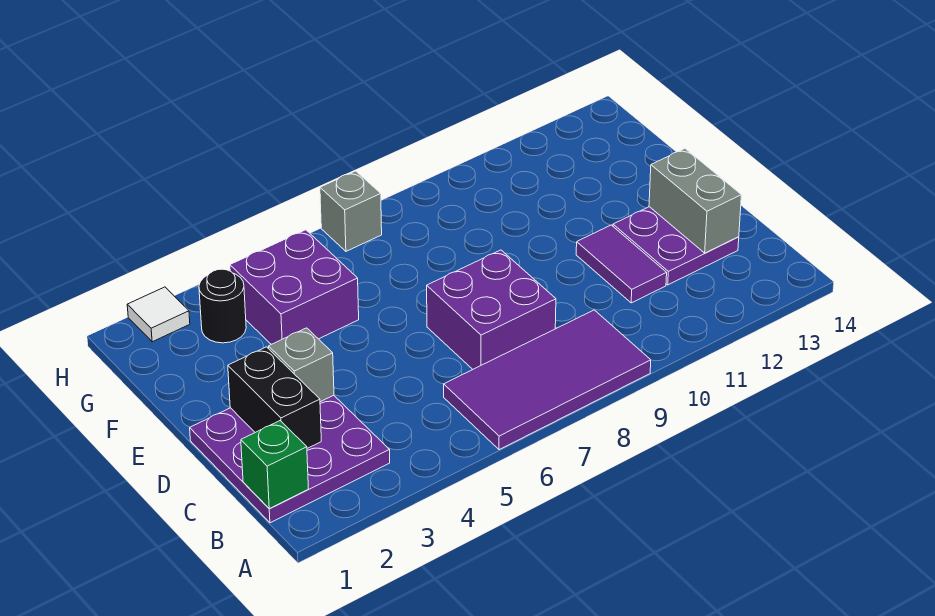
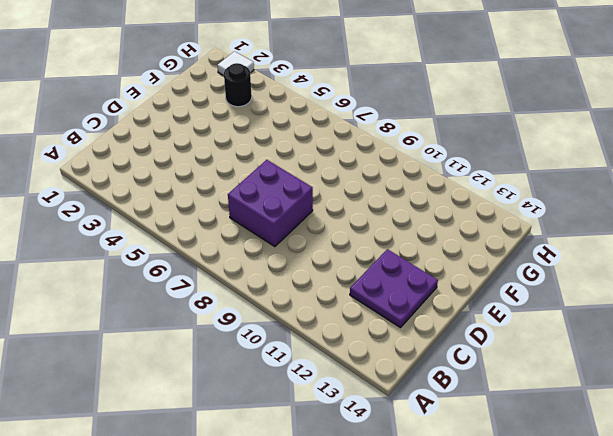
none -> purple tile A6:B9 level 1
none -> purple plate B1:D3 level 1
none -> purple tile C11:D11 level 1

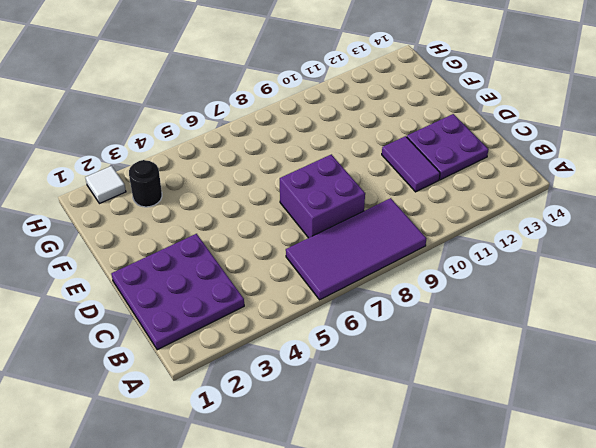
none -> purple brick F4:G5 level 1
none -> grey brick H7 level 1
none -> green brick B1 level 2

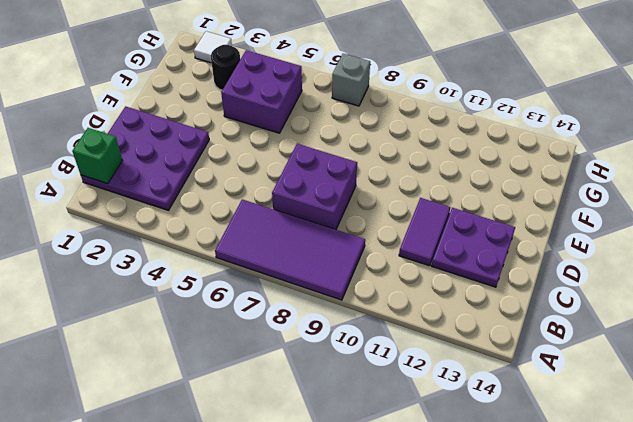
none -> black brick C2:D2 level 2
none -> grey brick C13:D13 level 2
none -> grey brick D3 level 2

